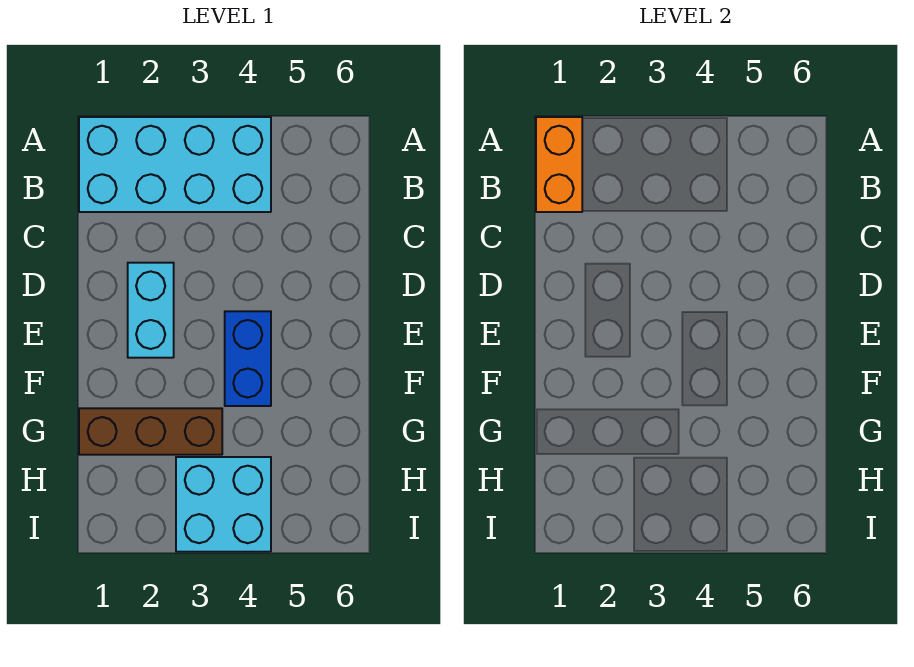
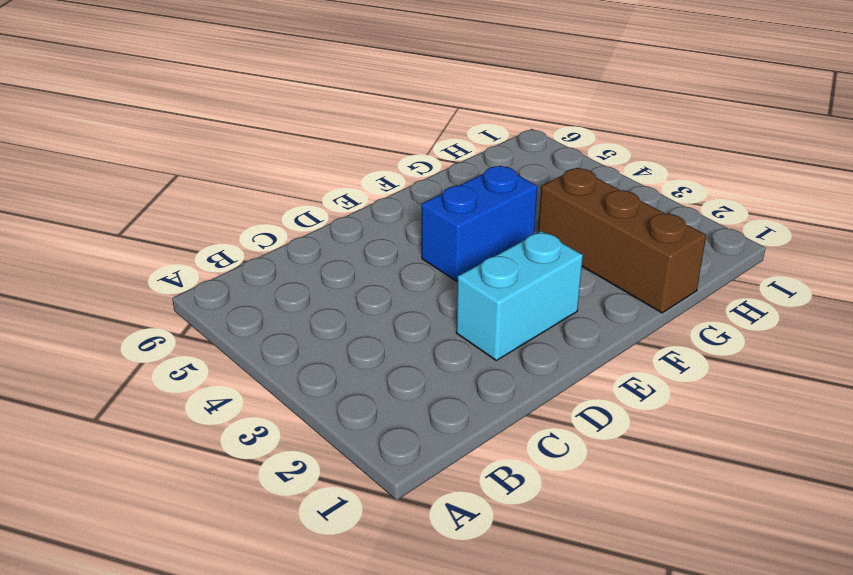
none -> cyan brick A1:B4 level 1
none -> cyan brick H3:I4 level 1

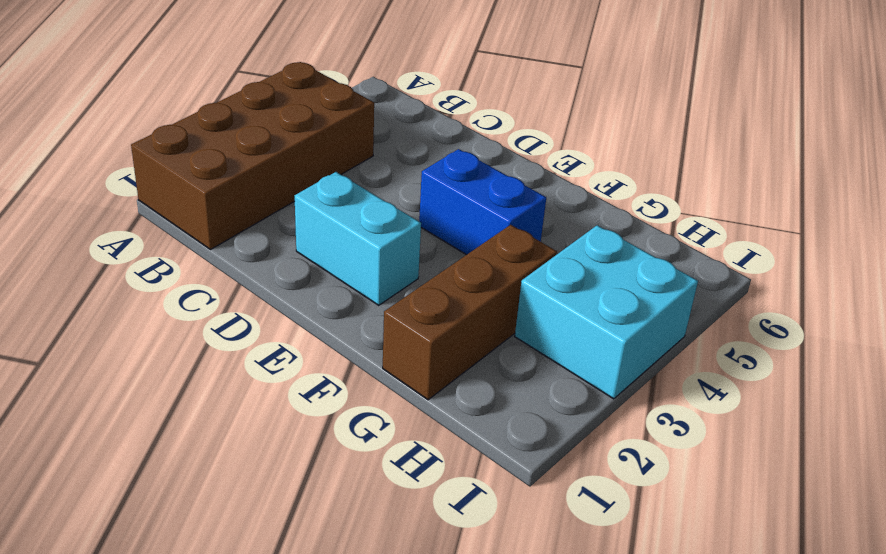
brown brick A1:B4 level 1 -> cyan brick A1:B4 level 1
none -> orange brick A1:B1 level 2

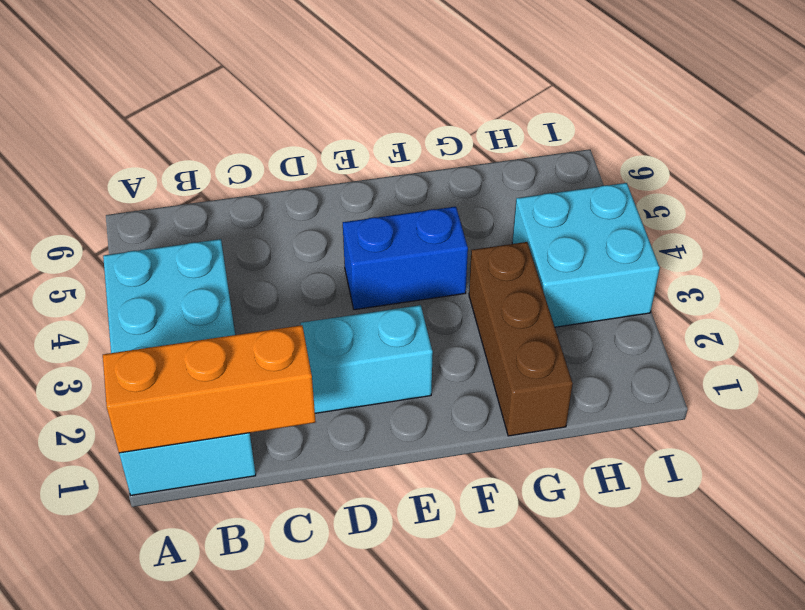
orange brick A1:C1 level 2 -> orange brick A1:B1 level 2

